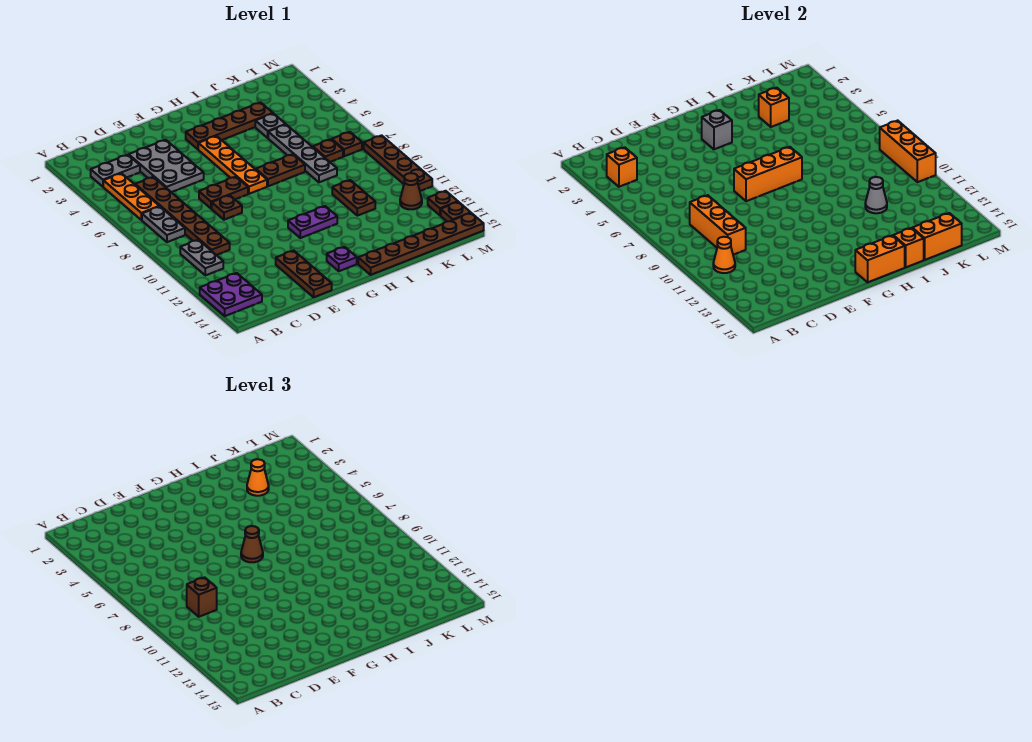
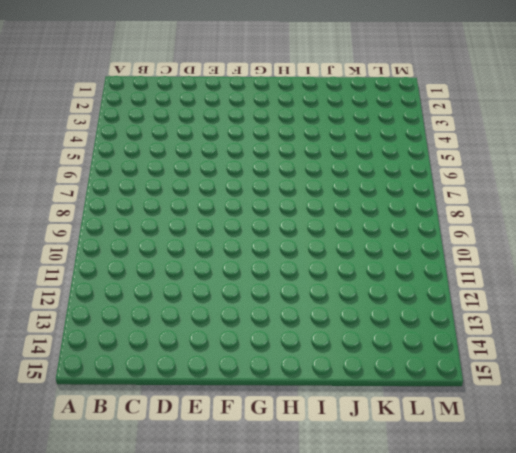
none -> purple plate A13:B14 level 1
none -> grey plate B3:C3 level 1
none -> orange plate B4:B6 level 1
none -> grey plate B7:B8 level 1

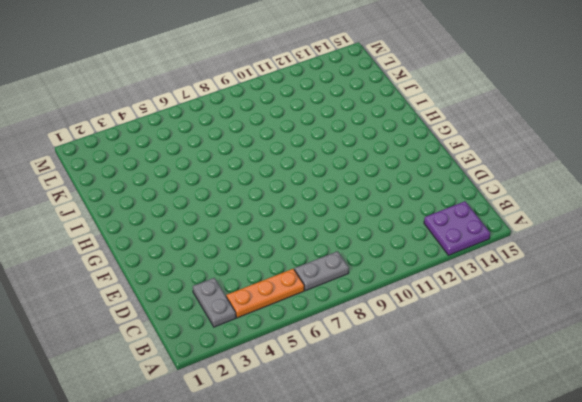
none -> grey plate B10:B11 level 1
none -> brown plate C5:C10 level 1
none -> grey plate D3:E5 level 1
none -> brown plate E7:F7 level 1

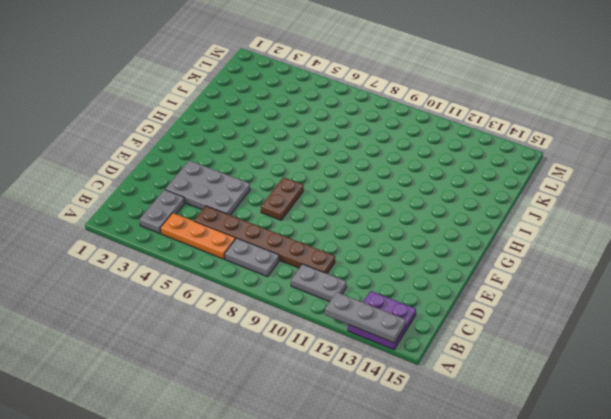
grey plate A12:A14 level 2 -> none
none -> brown plate E8 level 1
none -> brown plate E13:E15 level 1
none -> brown plate G3:J3 level 1
none -> orange plate G4:G7 level 1

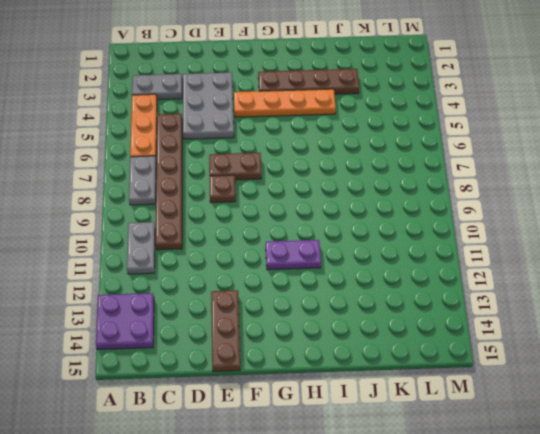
orange plate F4:I4 level 1 -> orange plate G4:G7 level 1
none -> purple plate G14 level 1
none -> brown plate H7:I7 level 1
none -> brown plate H15:M15 level 1
none -> grey plate J4 level 1

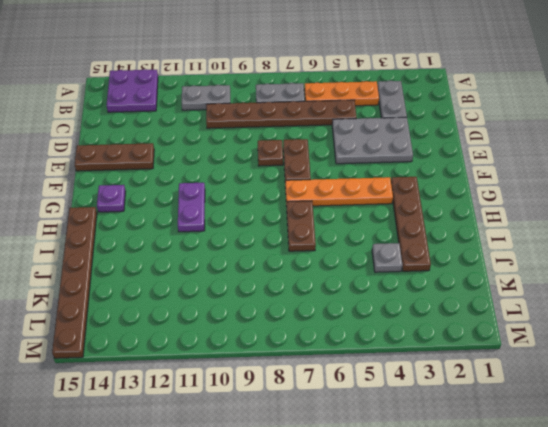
none -> grey plate J5:J8 level 1
none -> brown plate J10:J11 level 1
none -> brown plate K7 level 1
none -> brown plate L7 level 1

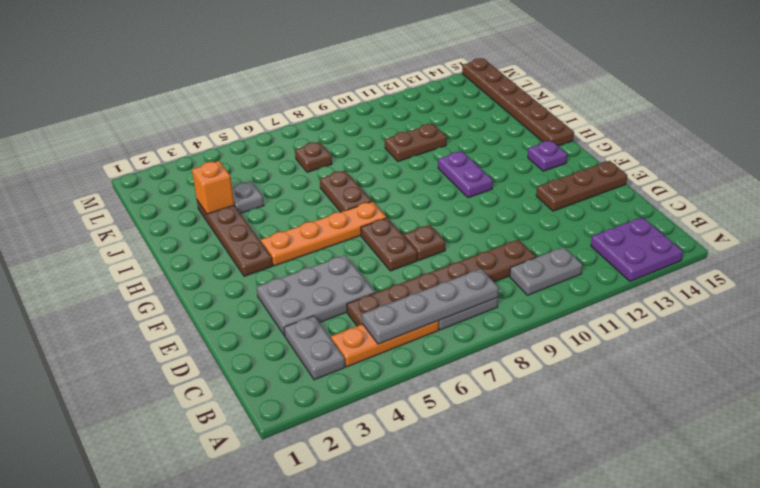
grey plate B5:B8 level 2 -> grey plate J5:J8 level 1
none -> brown plate L7 level 1
none -> brown cone L12 level 1
none -> brown plate M8:M11 level 1
none -> brown plate M13 level 1

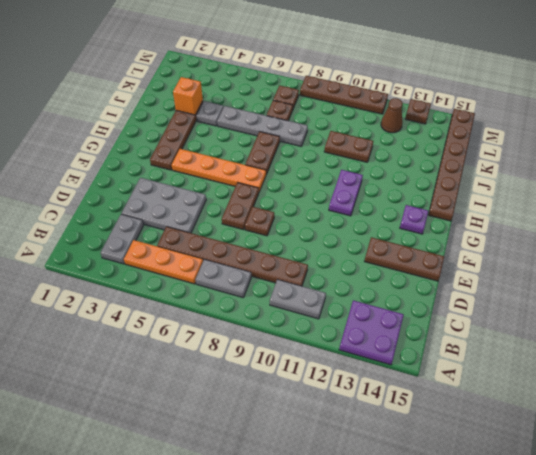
none -> brown plate M14 level 1
none -> orange brick B3 level 2
none -> orange cone B11 level 2
none -> orange brick C8:C10 level 2

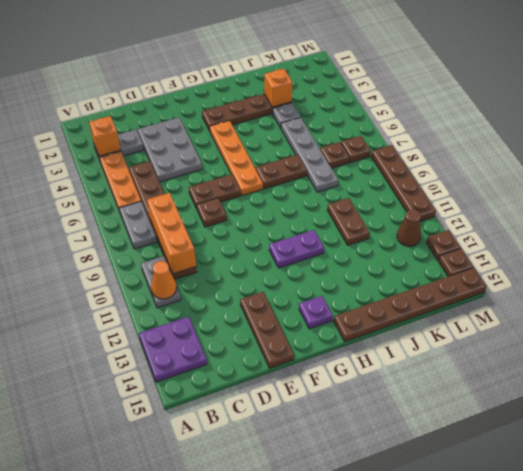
none -> orange brick F7:H7 level 2
none -> grey brick G3 level 2
none -> orange brick G15:H15 level 2
none -> orange brick I15 level 2

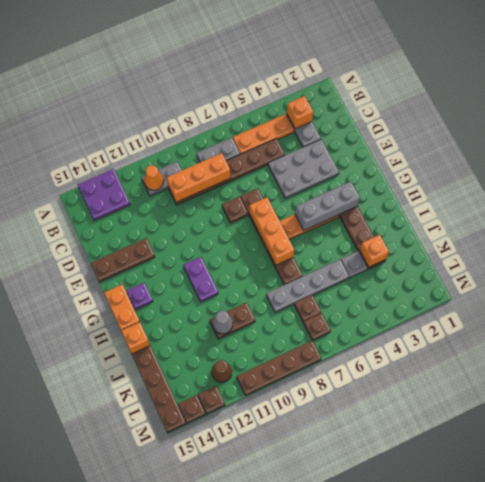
grey brick G3:G5 level 2 -> grey brick G3 level 2
none -> orange brick J15:K15 level 2
none -> orange brick M8:M10 level 2
none -> brown brick C9 level 3
none -> brown cone G7 level 3

